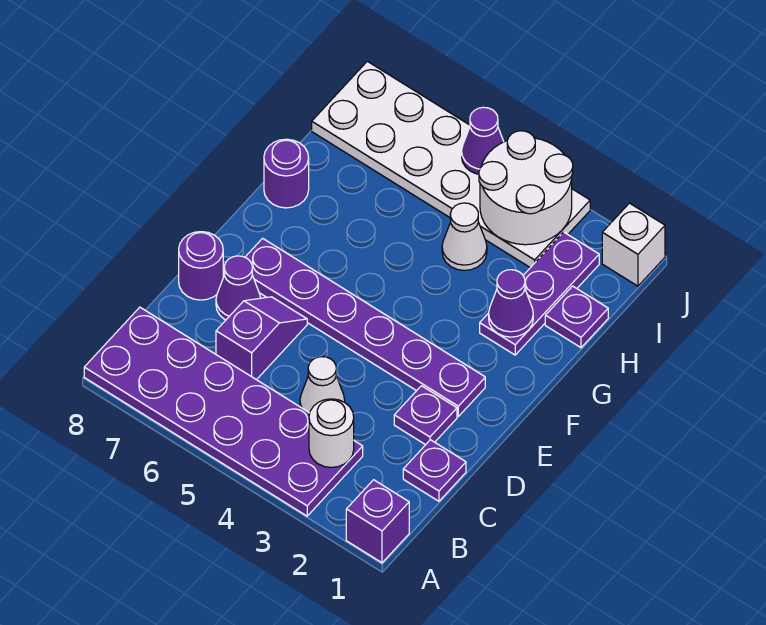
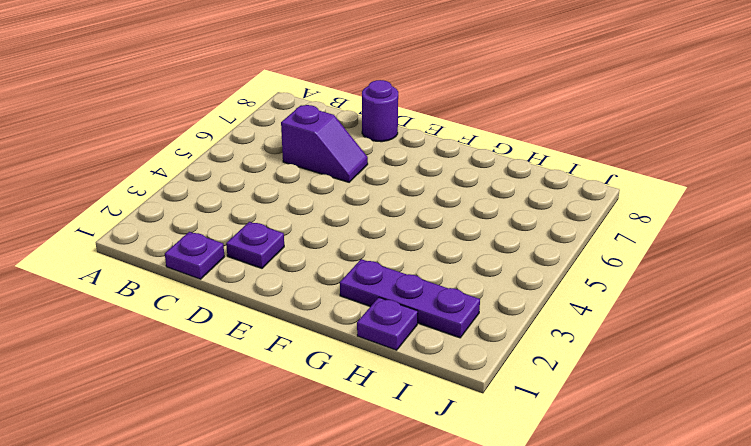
none -> purple brick A1 level 1
none -> purple plate A3:B8 level 1
none -> white cone C4 level 1

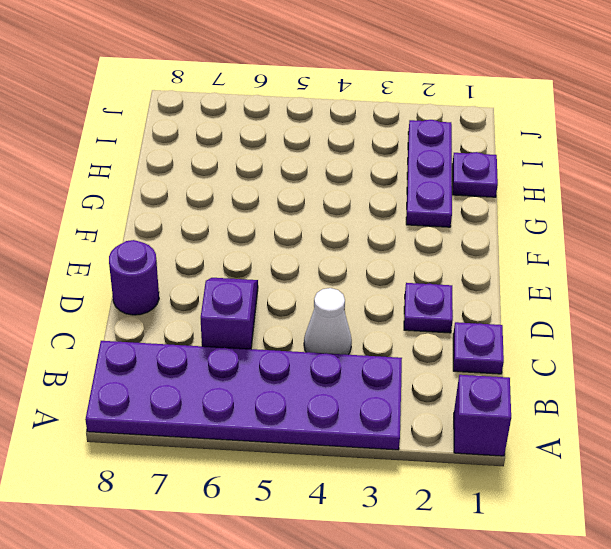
none -> purple cone D7 level 1
none -> purple plate E2:E7 level 1
none -> purple round brick G8 level 1

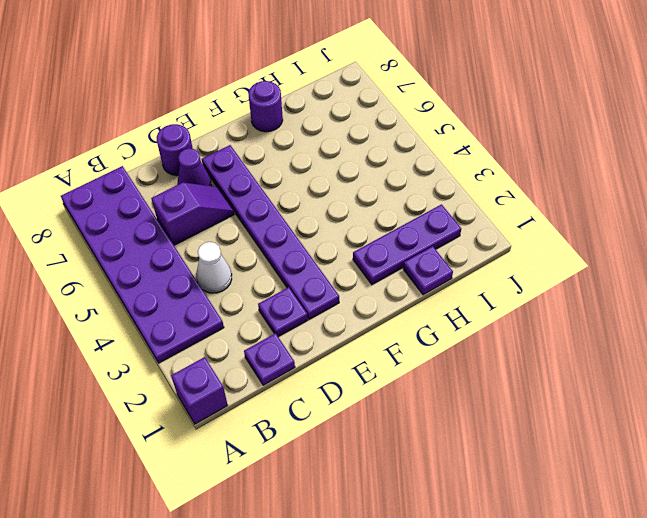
none -> white cone H4 level 1
none -> white plate I3:J8 level 1
none -> white brick J1 level 1

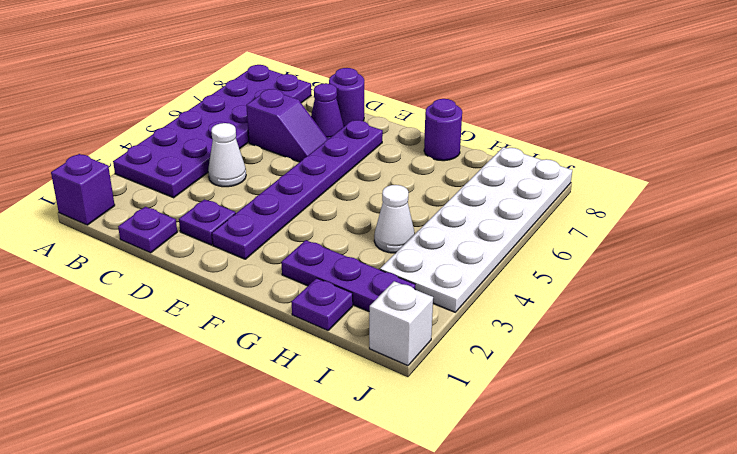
none -> white round brick B3 level 2
none -> purple cone G2 level 2
none -> white round brick I3:J4 level 2

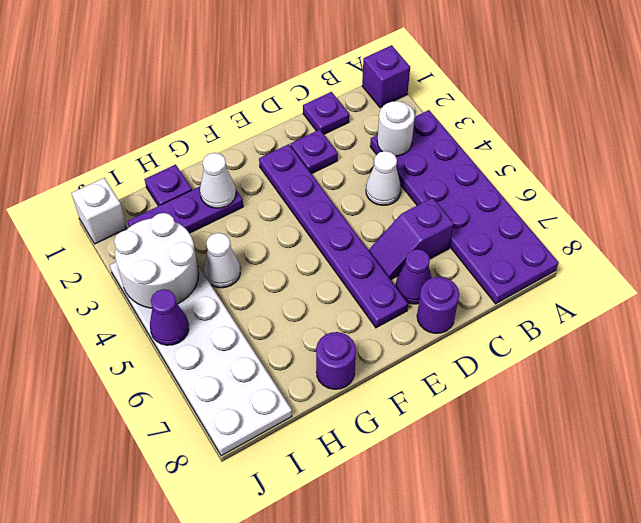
white cone G2 level 2 -> purple cone G2 level 2

